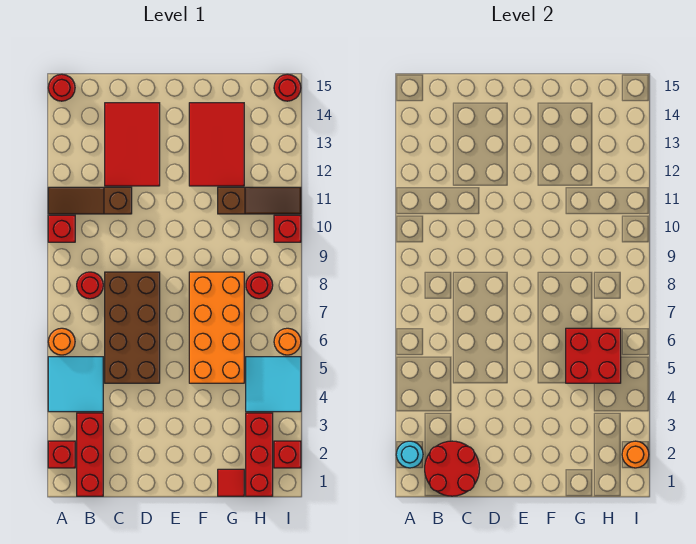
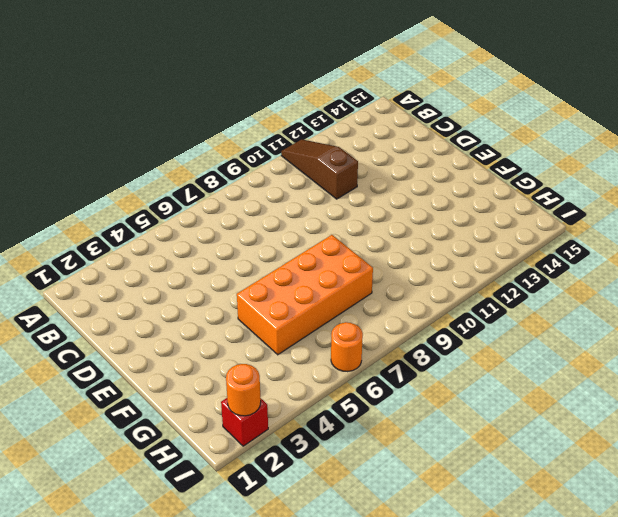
none -> red brick A2 level 1
none -> cyan tile A4:B5 level 1
none -> orange round brick A6 level 1

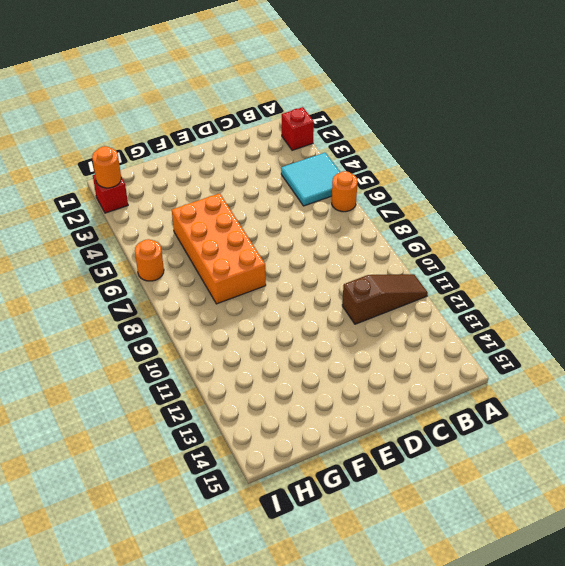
none -> red brick A10 level 1
none -> red round brick A15 level 1
none -> red brick B1:B3 level 1

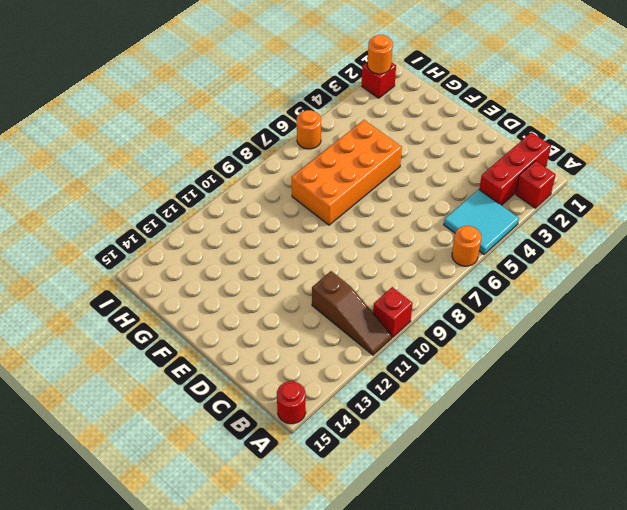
none -> red round brick B8 level 1
none -> brown brick C5:D8 level 1
none -> red tile C12:D14 level 1

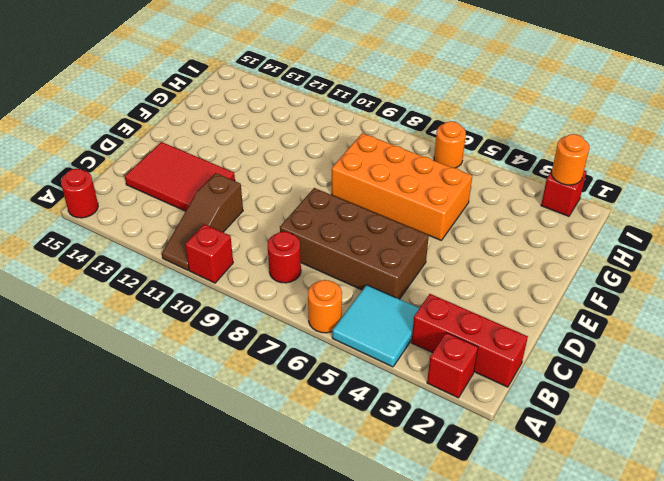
none -> red tile F12:G14 level 1
none -> red tile G1 level 1
none -> brown slope G11:I11 level 1 top G

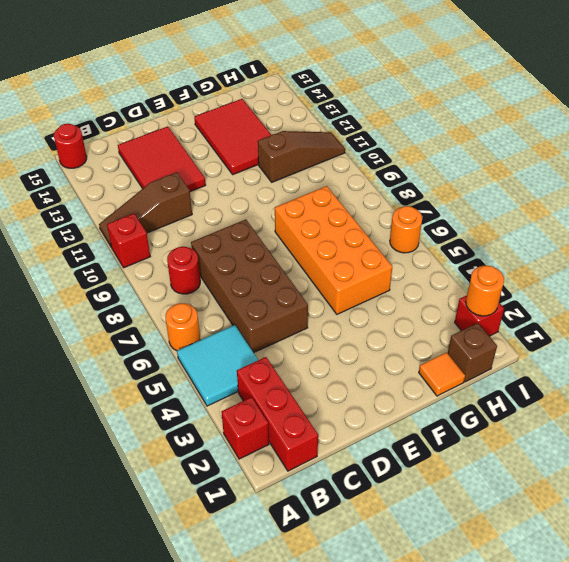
orange tile G1 level 1 -> red tile G1 level 1
brown brick H1 level 1 -> red brick H1:H3 level 1
none -> cyan tile H4:I5 level 1
none -> red round brick H8 level 1
none -> red brick I10 level 1

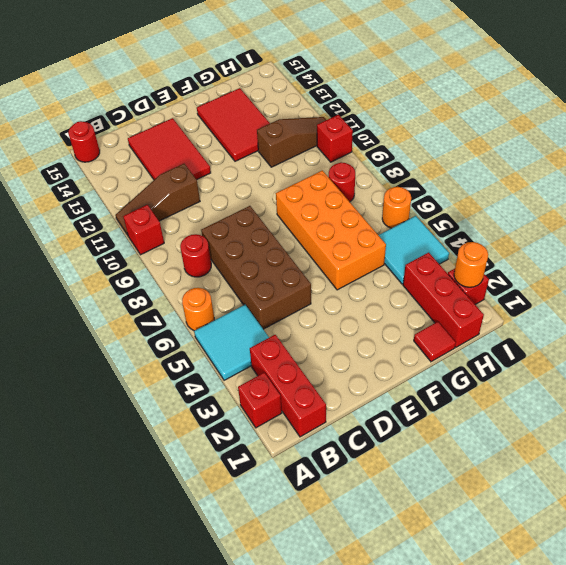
none -> red round brick I15 level 1
none -> cyan round brick A2 level 2
none -> red round brick B1:C2 level 2

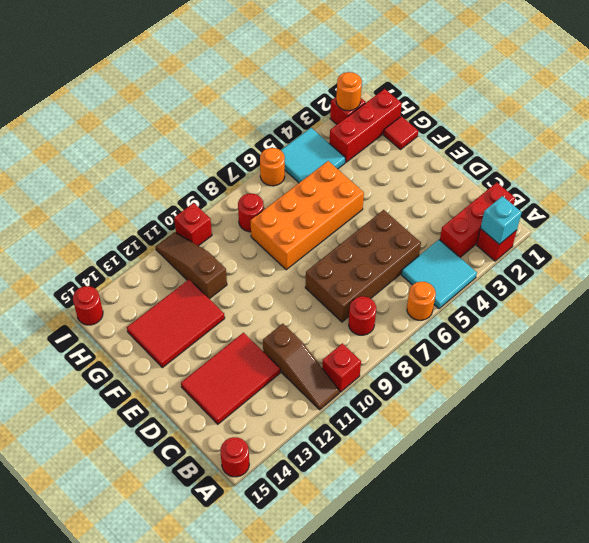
cyan brick A2 level 2 -> cyan round brick A2 level 2
none -> red round brick B1:C2 level 2
none -> red brick G5:H6 level 2

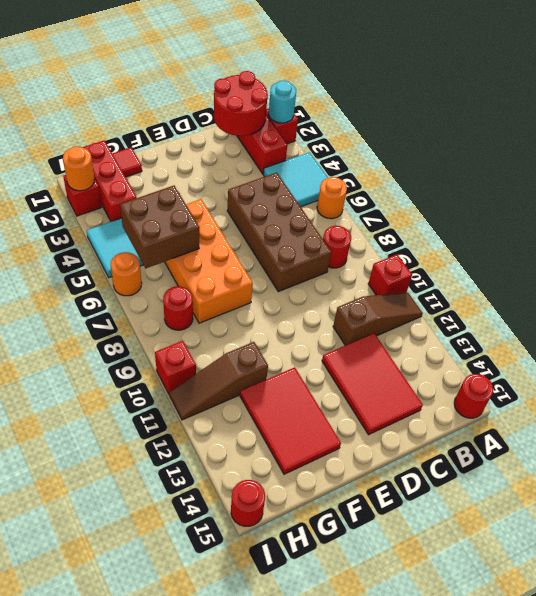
brown brick G5:H6 level 2 -> red brick G5:H6 level 2

